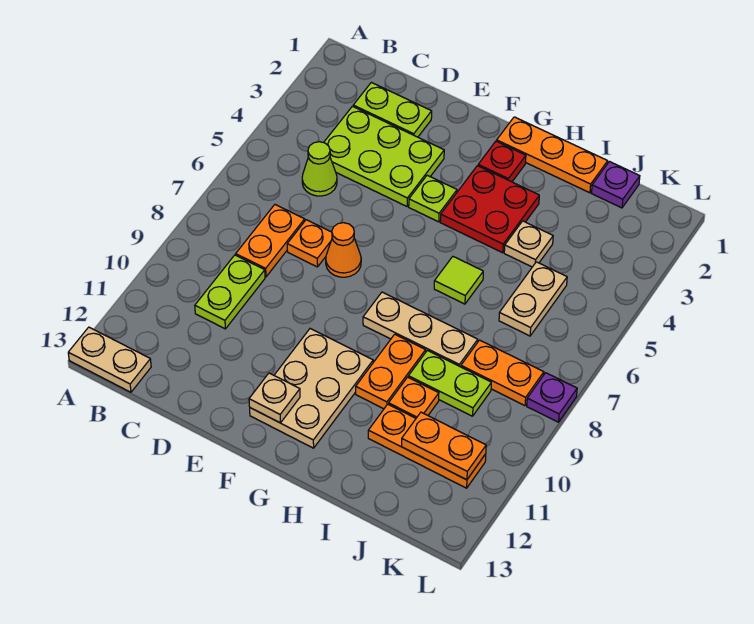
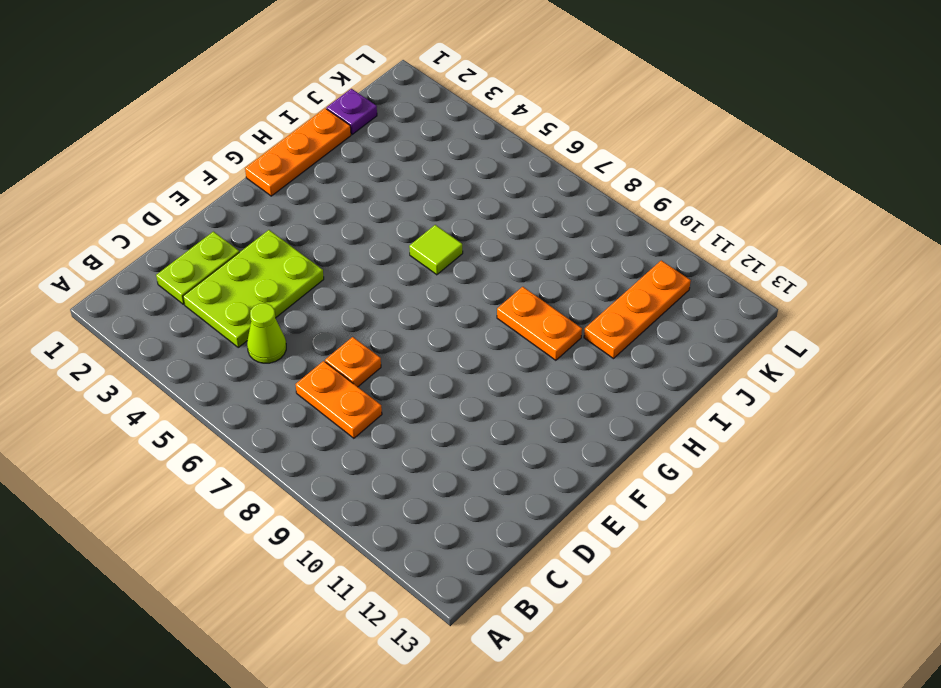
none -> tan plate A13:B13 level 1
none -> lime plate C9:C10 level 1
none -> orange cone E7 level 1

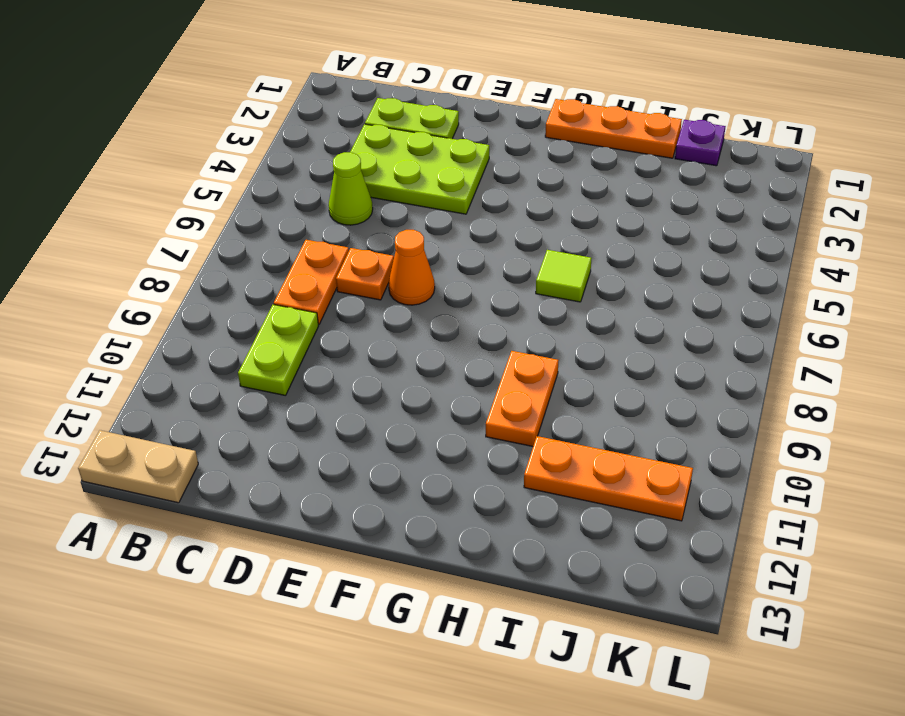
none -> lime plate F4 level 1
none -> tan plate F10:G12 level 1
none -> red plate G2 level 1

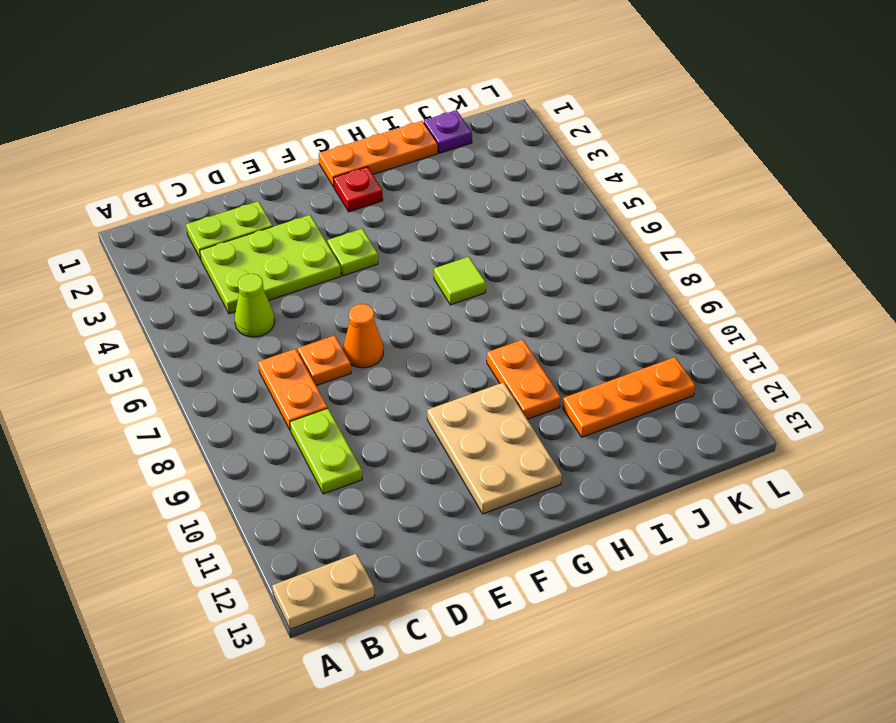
none -> red plate G3:H4 level 1
none -> tan plate G8:I8 level 1
none -> tan plate I4 level 1

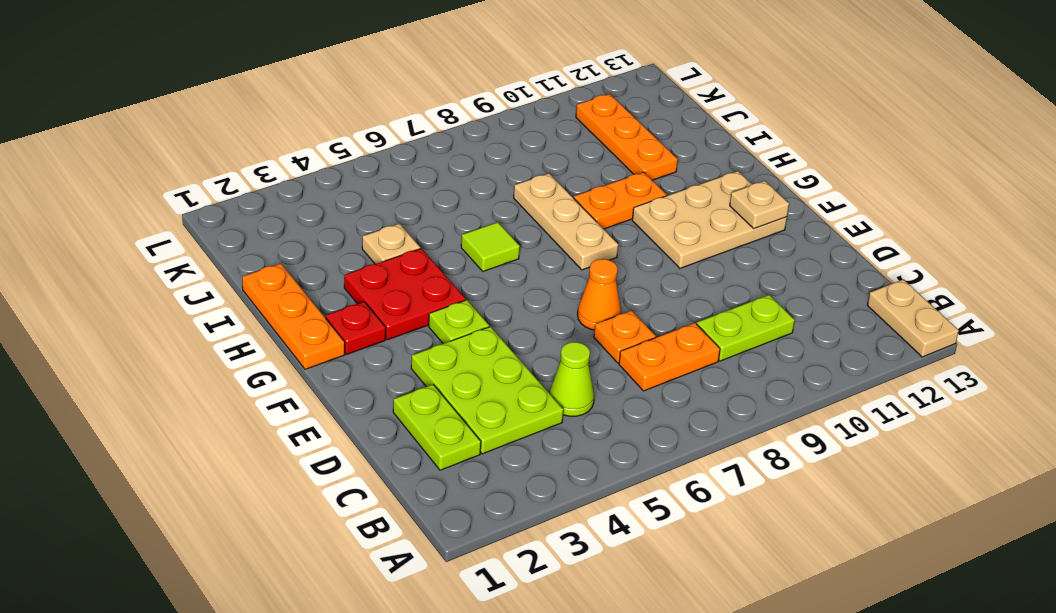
none -> lime plate I9:J9 level 1
none -> orange plate I10 level 1
none -> purple plate J1 level 1

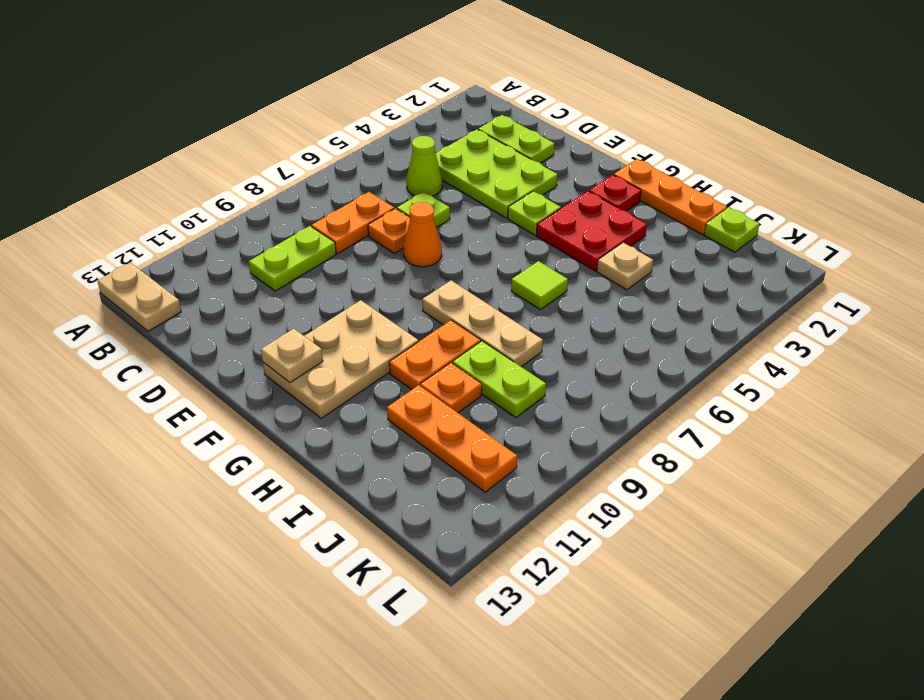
lime plate D6 level 1 -> none
lime plate J1 level 1 -> purple plate J1 level 1
none -> tan plate J5:J6 level 1
none -> orange plate J8:K8 level 1
none -> purple plate L8 level 1

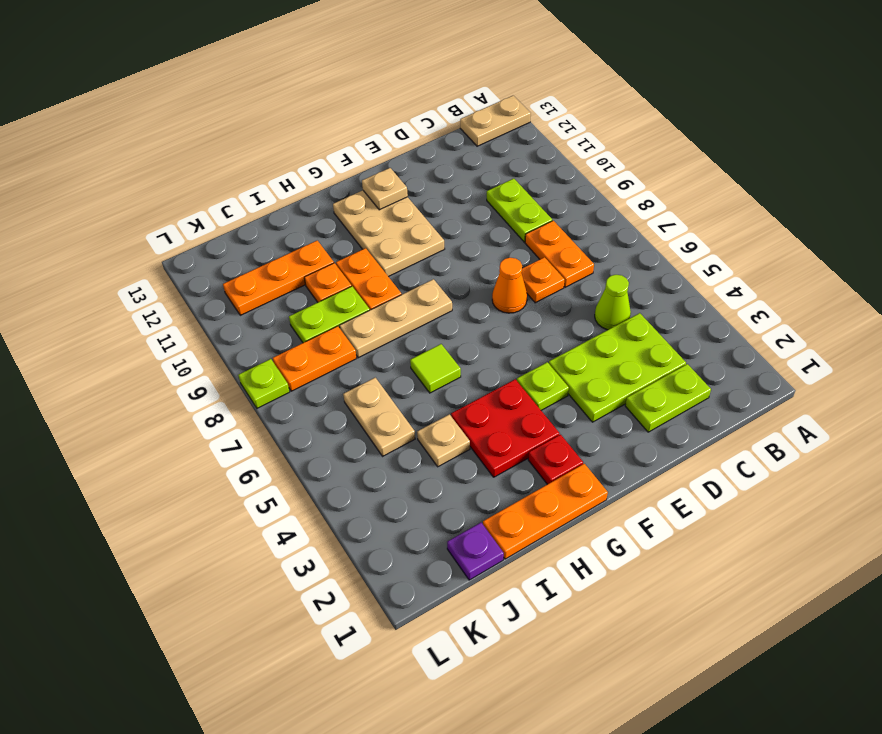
lime plate L8 level 1 -> purple plate L8 level 1
none -> orange plate J11:K11 level 2

